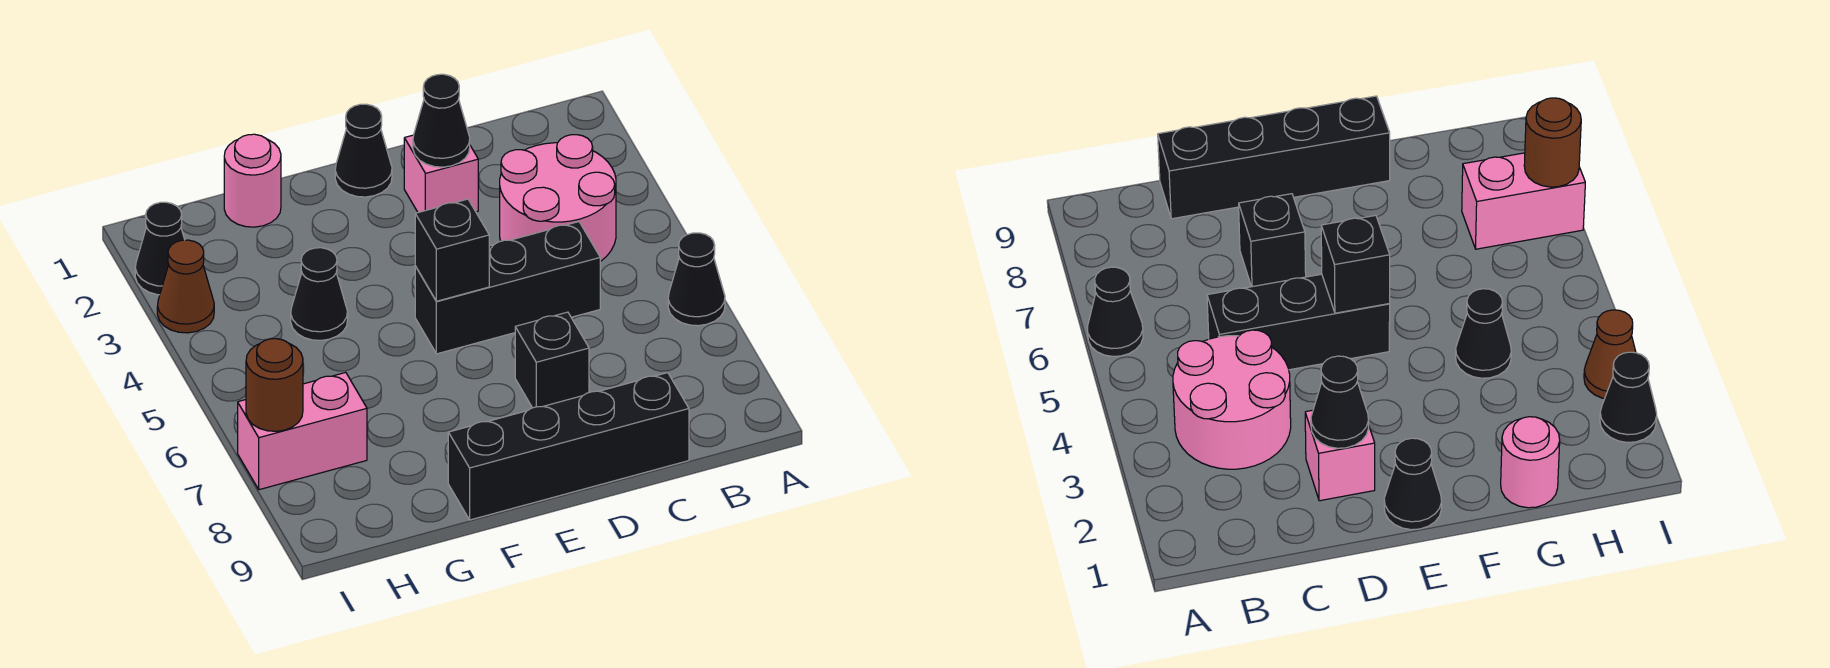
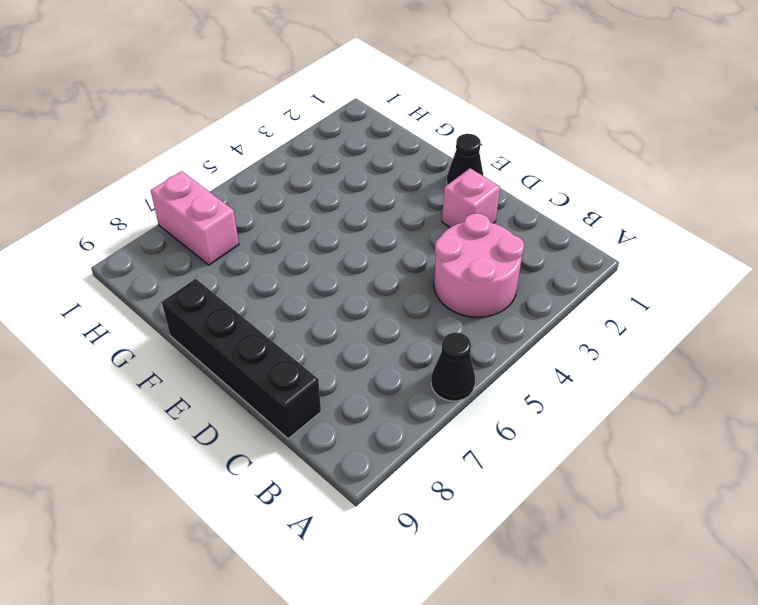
none -> black brick C5:E5 level 1
none -> black brick D7 level 1
none -> pink round brick G1 level 1

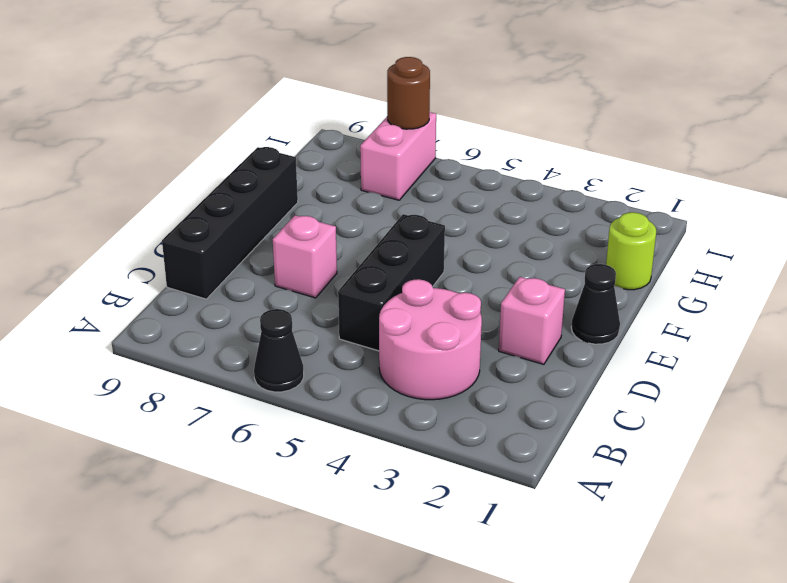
pink brick D7 level 1 -> black brick D7 level 1
lime round brick G1 level 1 -> pink round brick G1 level 1
none -> black cone G4 level 1
none -> black cone I2 level 1
none -> brown cone I3 level 1

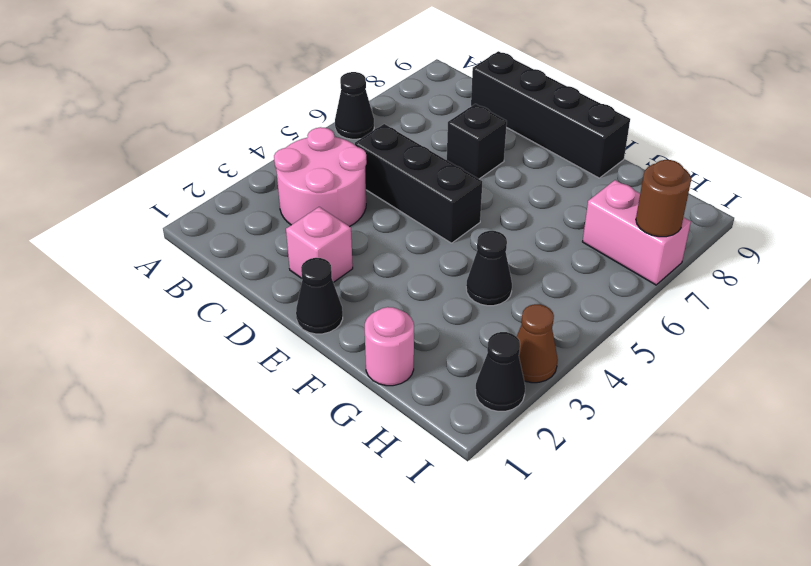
none -> black cone D2 level 2
none -> black brick E5 level 2

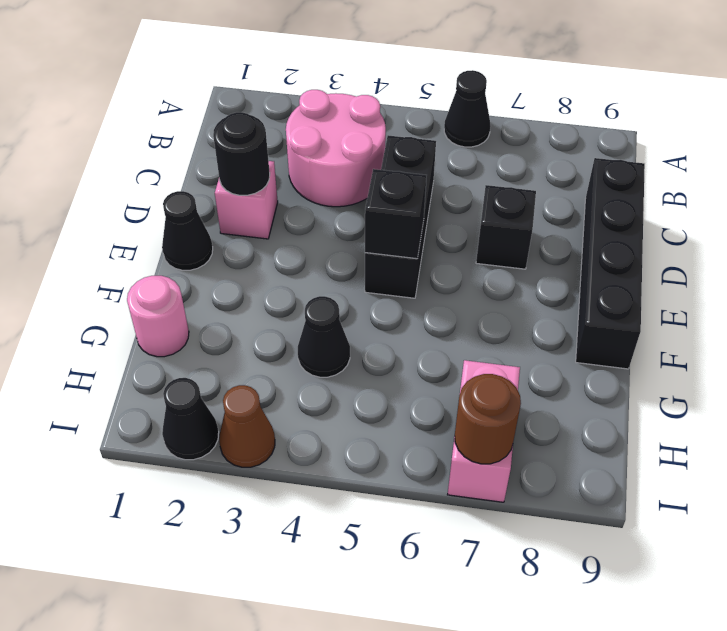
black round brick D2 level 2 -> black cone D2 level 2

